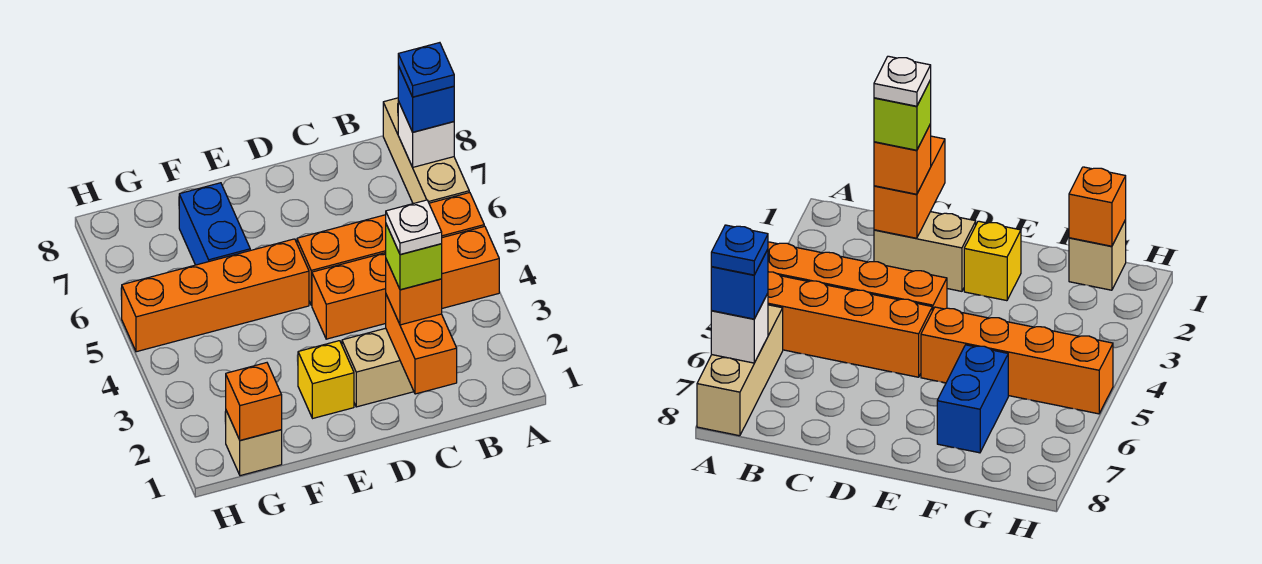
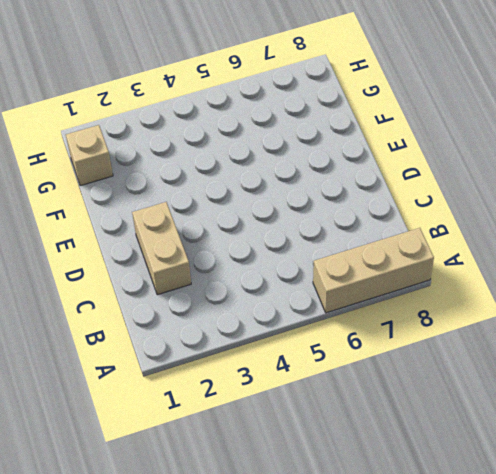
none -> orange brick A4:D4 level 1
none -> orange brick A5:D5 level 1
none -> yellow brick E2 level 1

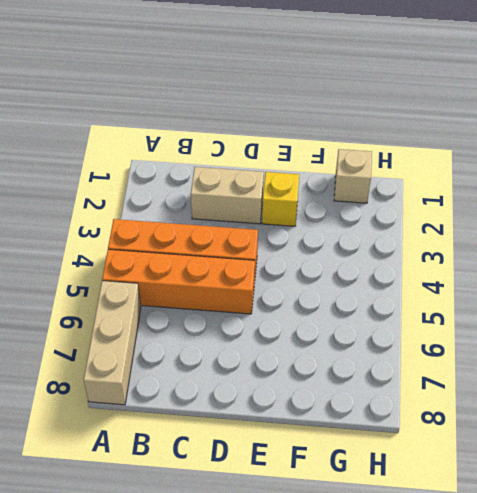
none -> orange brick E5:H5 level 1
none -> blue brick F6:F7 level 1
none -> white brick A7 level 2

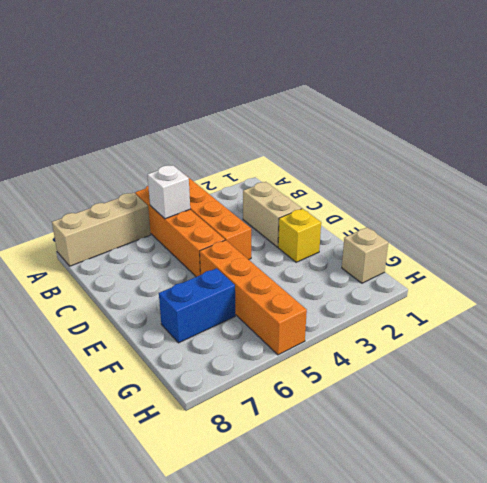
white brick B5 level 2 -> white brick A7 level 2
none -> orange brick C1:C2 level 2
none -> orange brick G1 level 2
none -> blue brick A7 level 3

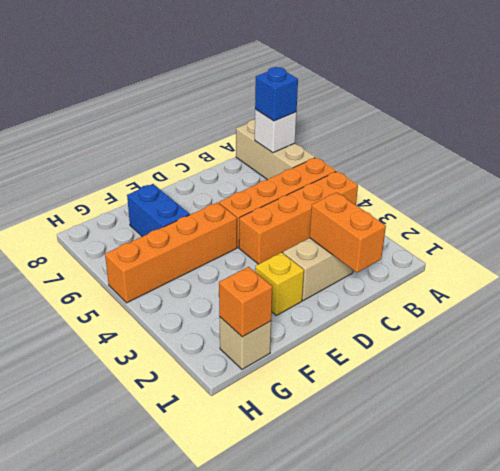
none -> orange brick C2 level 3
none -> blue plate A7 level 4
none -> lime brick C2 level 4

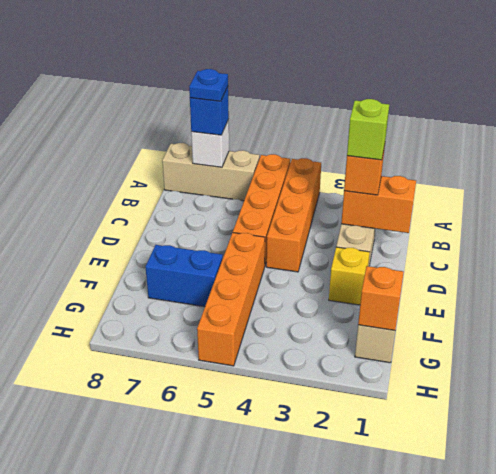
none -> white plate C2 level 5

